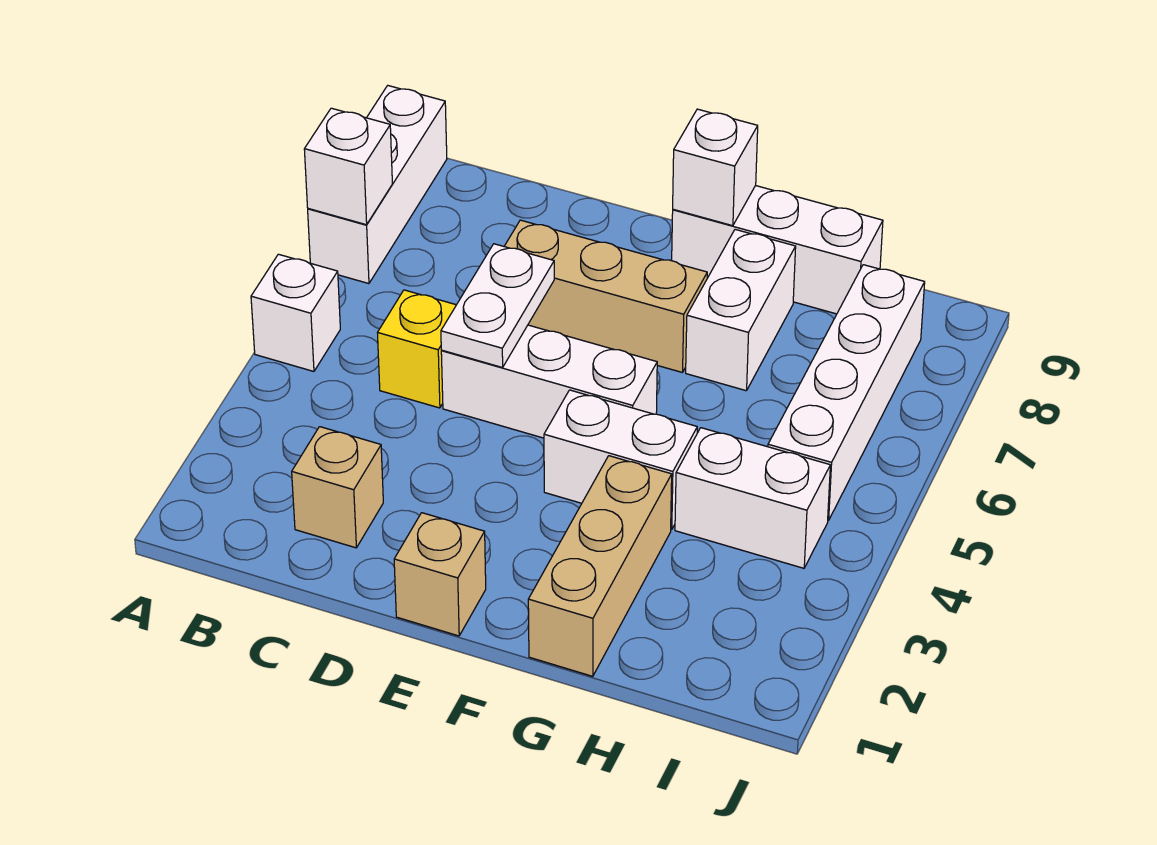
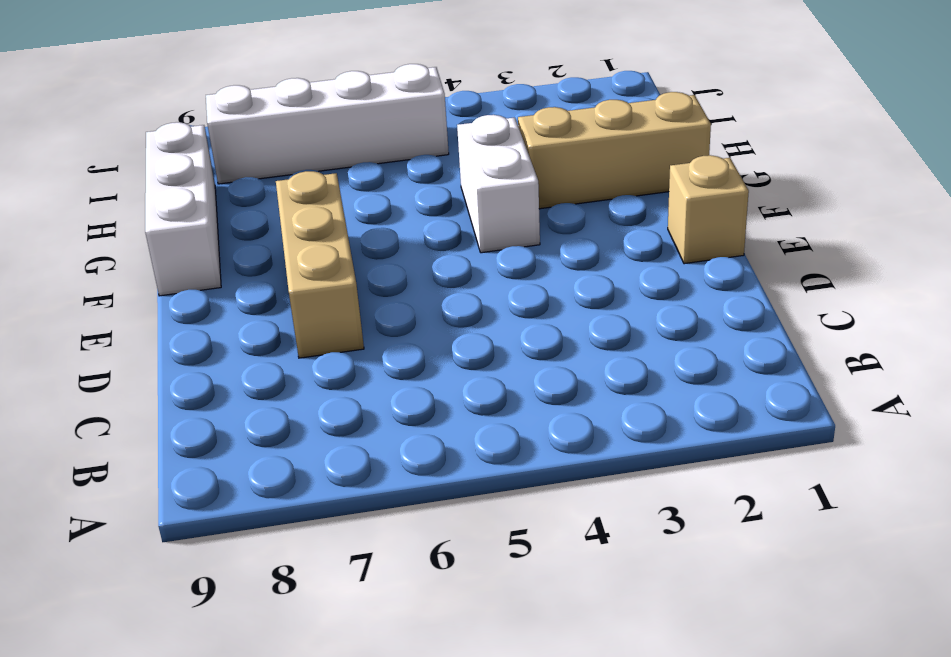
none -> white brick A5 level 1
none -> white brick A7:A9 level 1
none -> tan brick C2 level 1

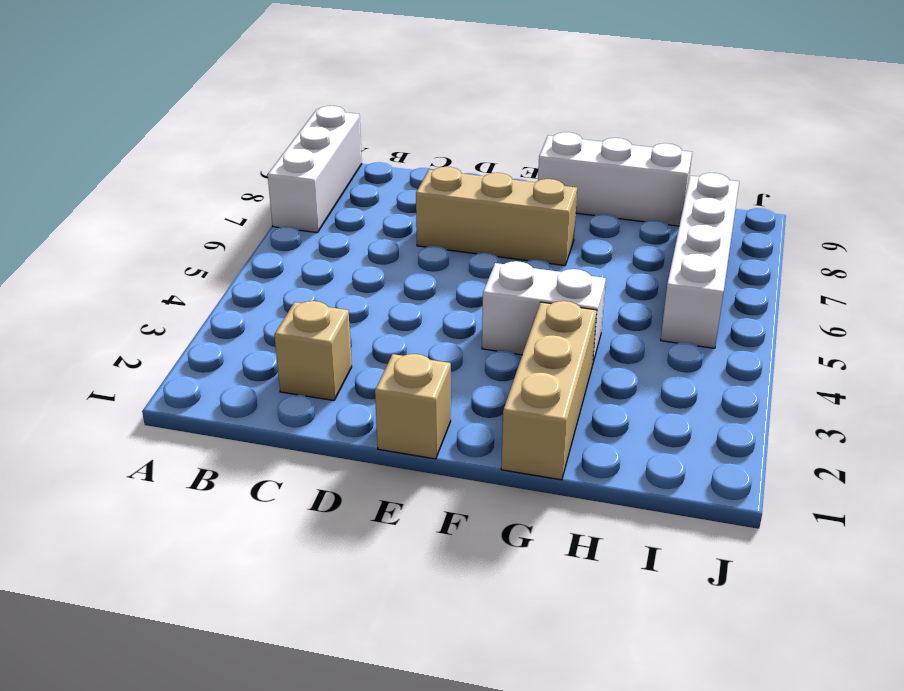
none -> white brick A5 level 1
none -> yellow brick C5 level 1
none -> white brick D5:F5 level 1

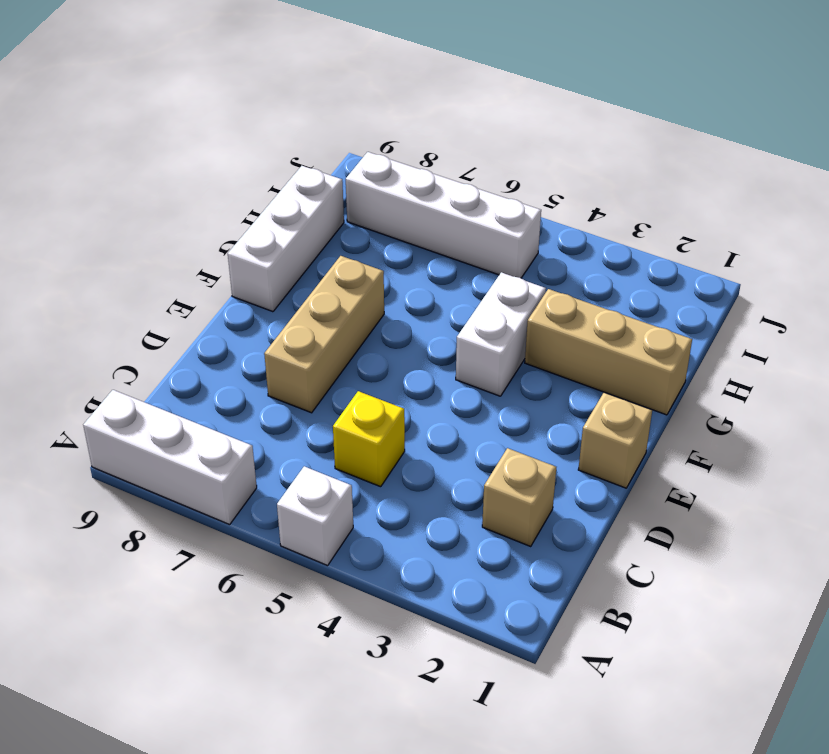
none -> white brick D5:F5 level 1
none -> white brick G7:G8 level 1
none -> white brick H4:I4 level 1

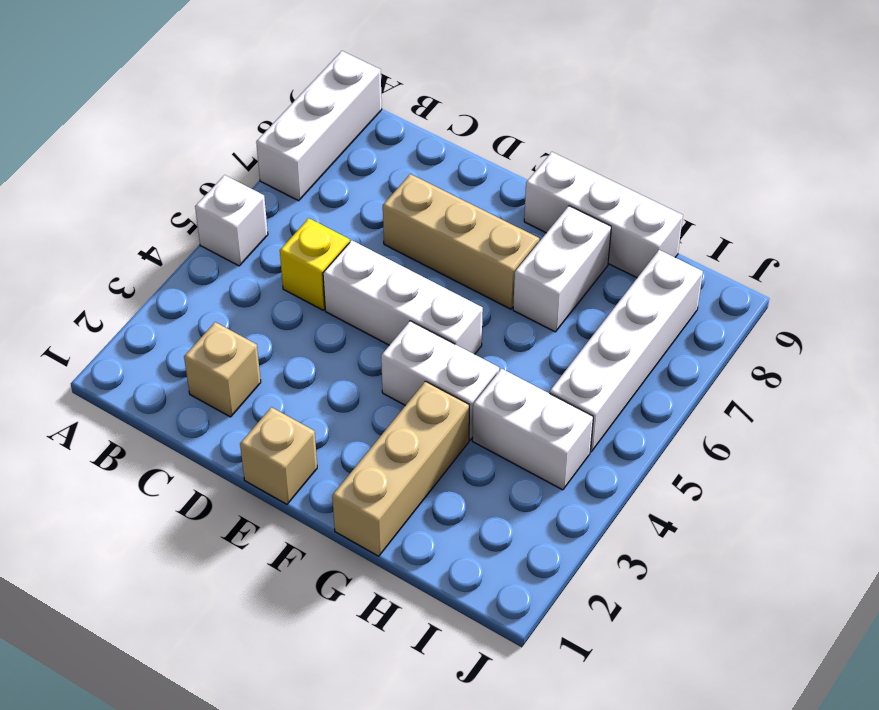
none -> white brick A7 level 2
none -> white plate D5:D6 level 2
none -> white brick F9 level 2

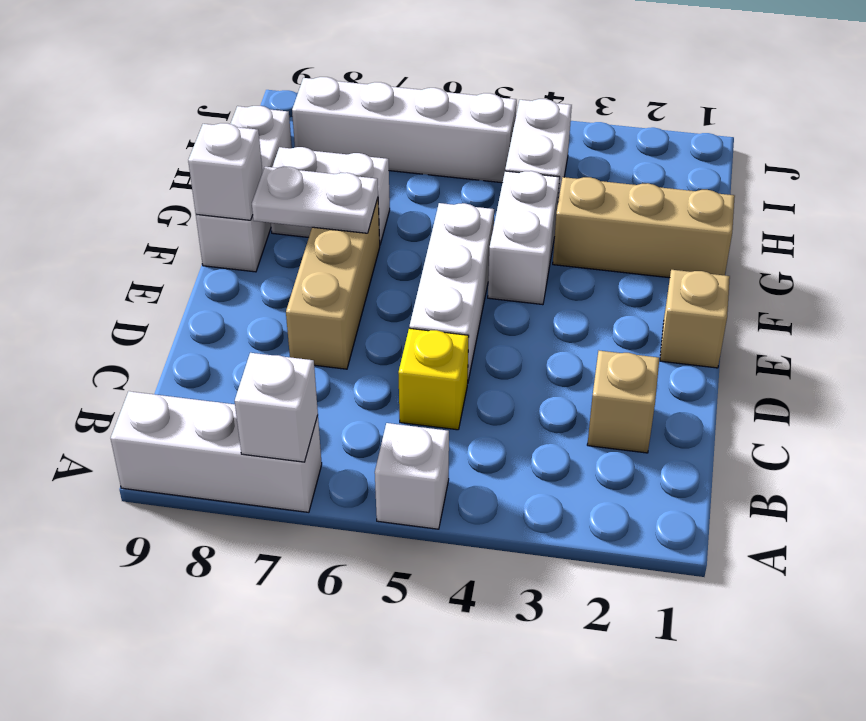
white plate F7:F8 level 2 -> white plate D5:D6 level 2

